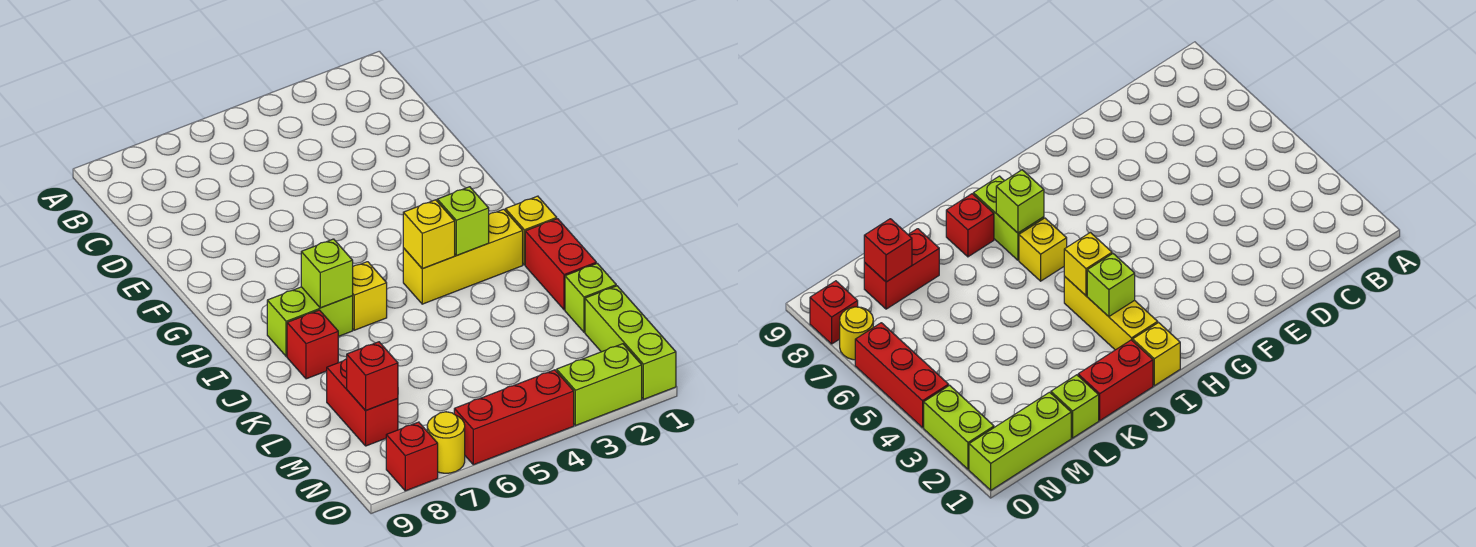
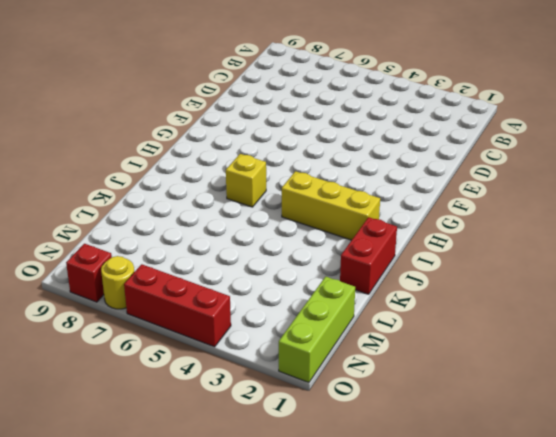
none -> yellow brick I1 level 1
none -> lime brick I7:I8 level 1
none -> red brick J8 level 1

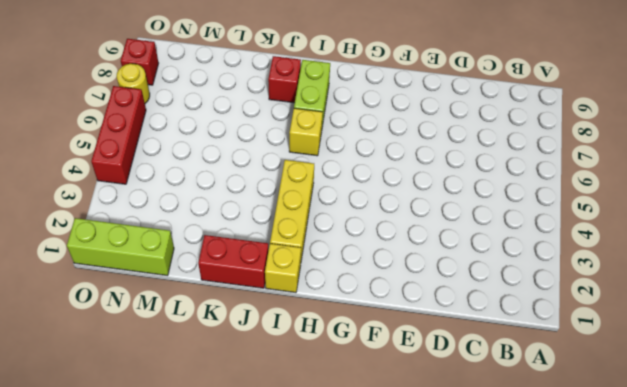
none -> lime brick L1 level 1
none -> red brick L8:M8 level 1
none -> lime brick O2:O3 level 1

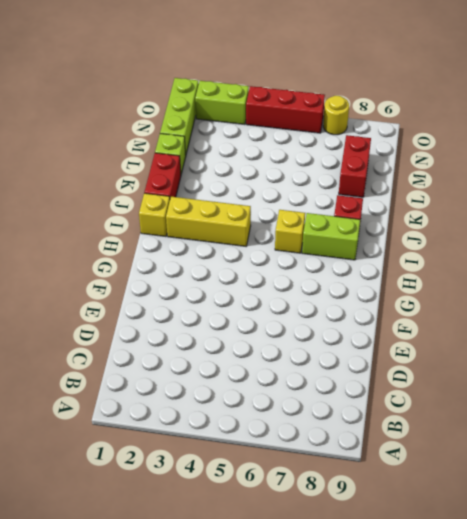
none -> red brick O8 level 1
none -> lime brick I3 level 2
none -> yellow brick I4 level 2

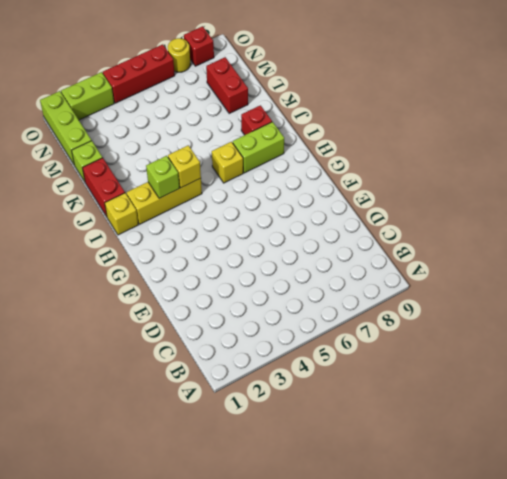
none -> lime brick I7 level 2
none -> red brick M8 level 2

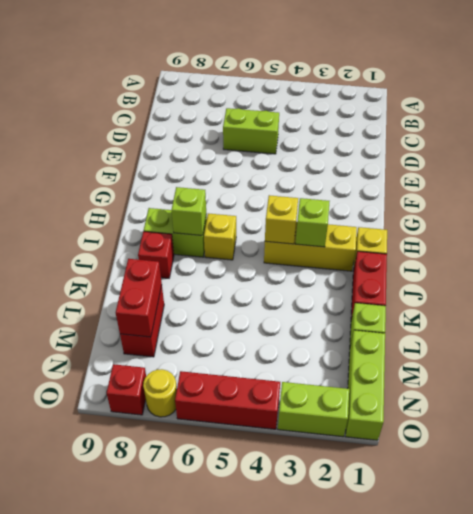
lime brick D5:D6 level 1 -> none
red brick L8:M8 level 2 -> red brick M8 level 2

